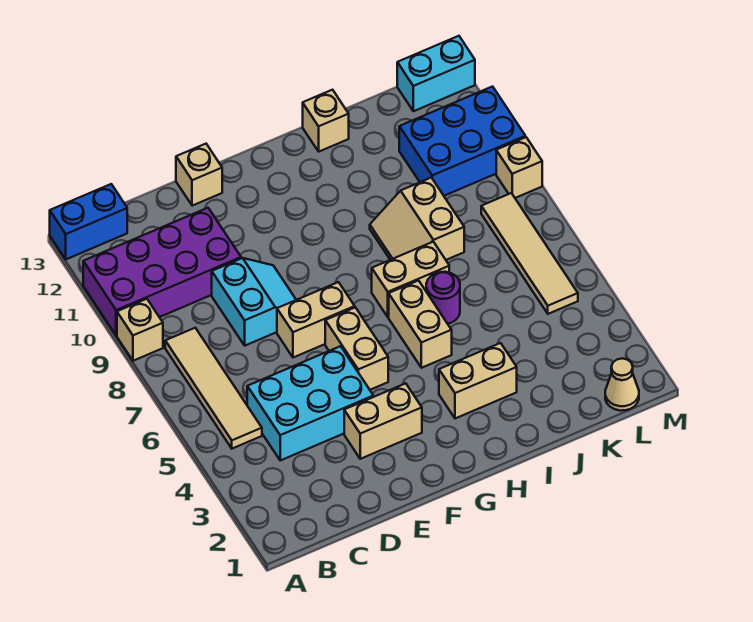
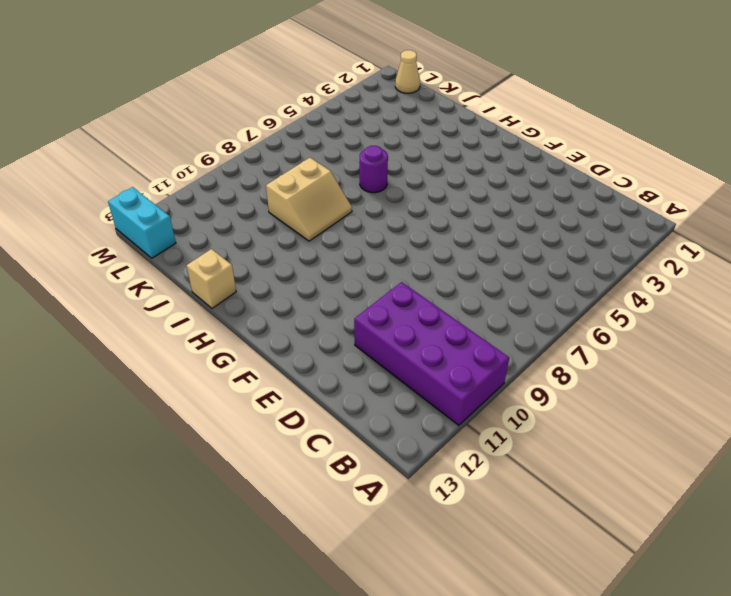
none -> tan brick A9 level 1
none -> blue brick A13:B13 level 1
none -> tan tile B5:B8 level 1

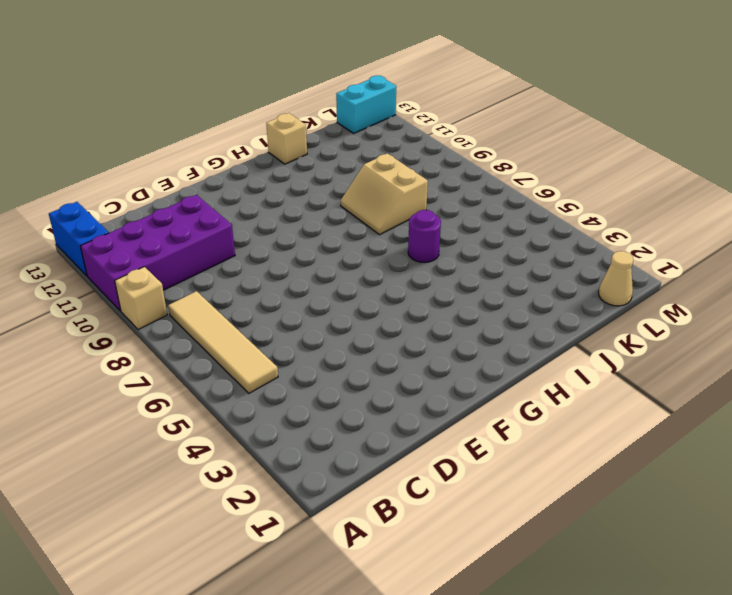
blue brick A12:A13 level 1 -> blue brick A13:B13 level 1
none -> cyan brick C4:E5 level 1
none -> cyan slope D8:E9 level 1 top D
none -> tan brick E3:F3 level 1

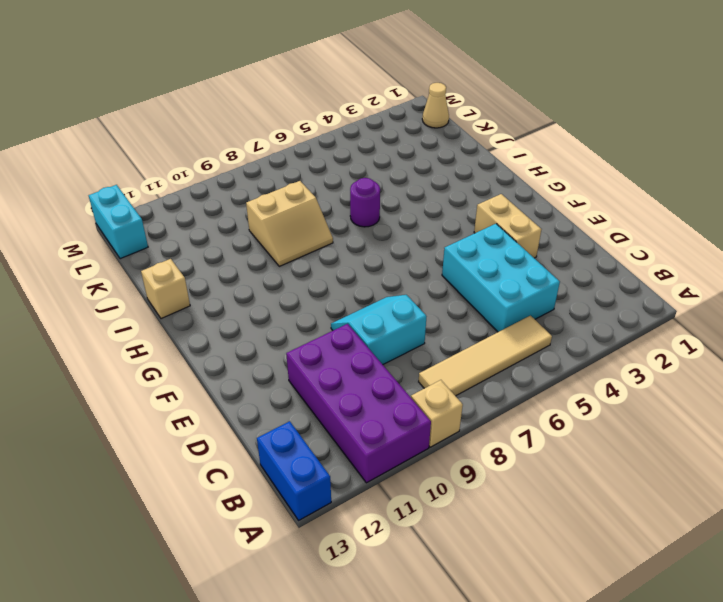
none -> tan brick E7:F7 level 1
none -> tan brick E13 level 1
none -> tan brick F5:F6 level 1

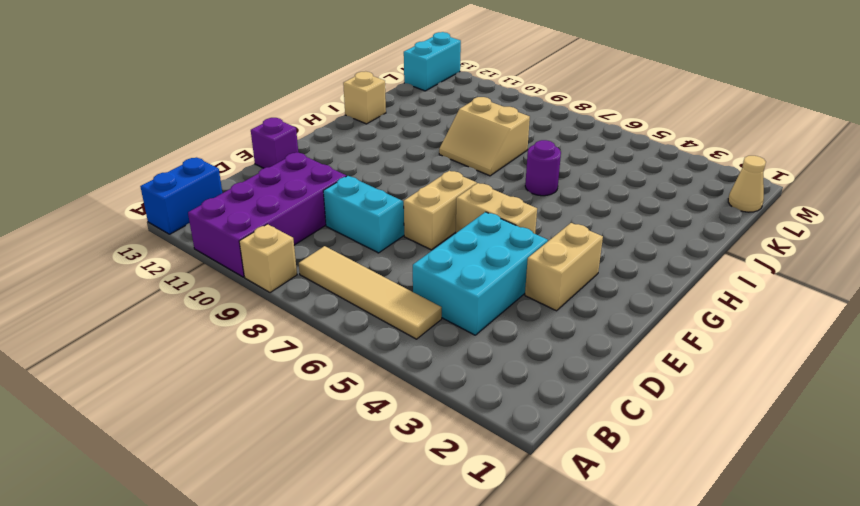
purple brick E13 level 1 -> tan brick E13 level 1
none -> tan brick H3:I3 level 1
none -> tan brick H5:H6 level 1
none -> tan brick H7:I7 level 1

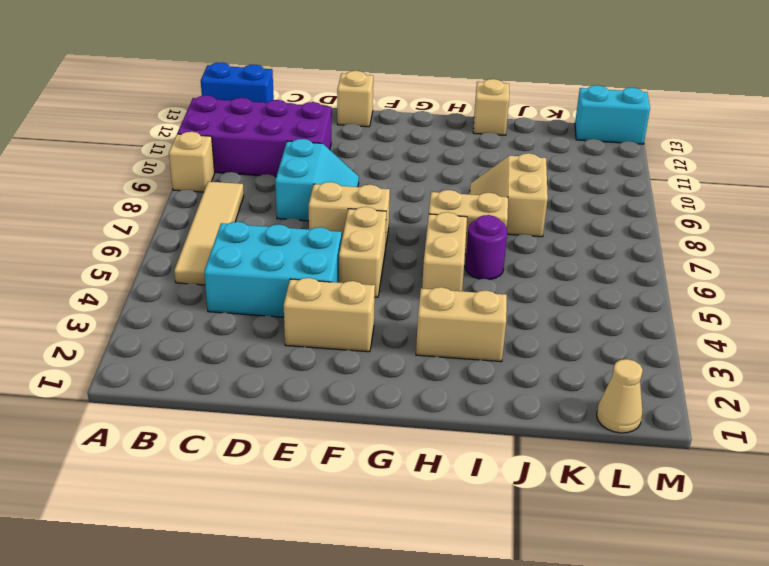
none -> blue brick K10:M11 level 1
none -> tan tile L5:L8 level 1
none -> tan brick M9 level 1

